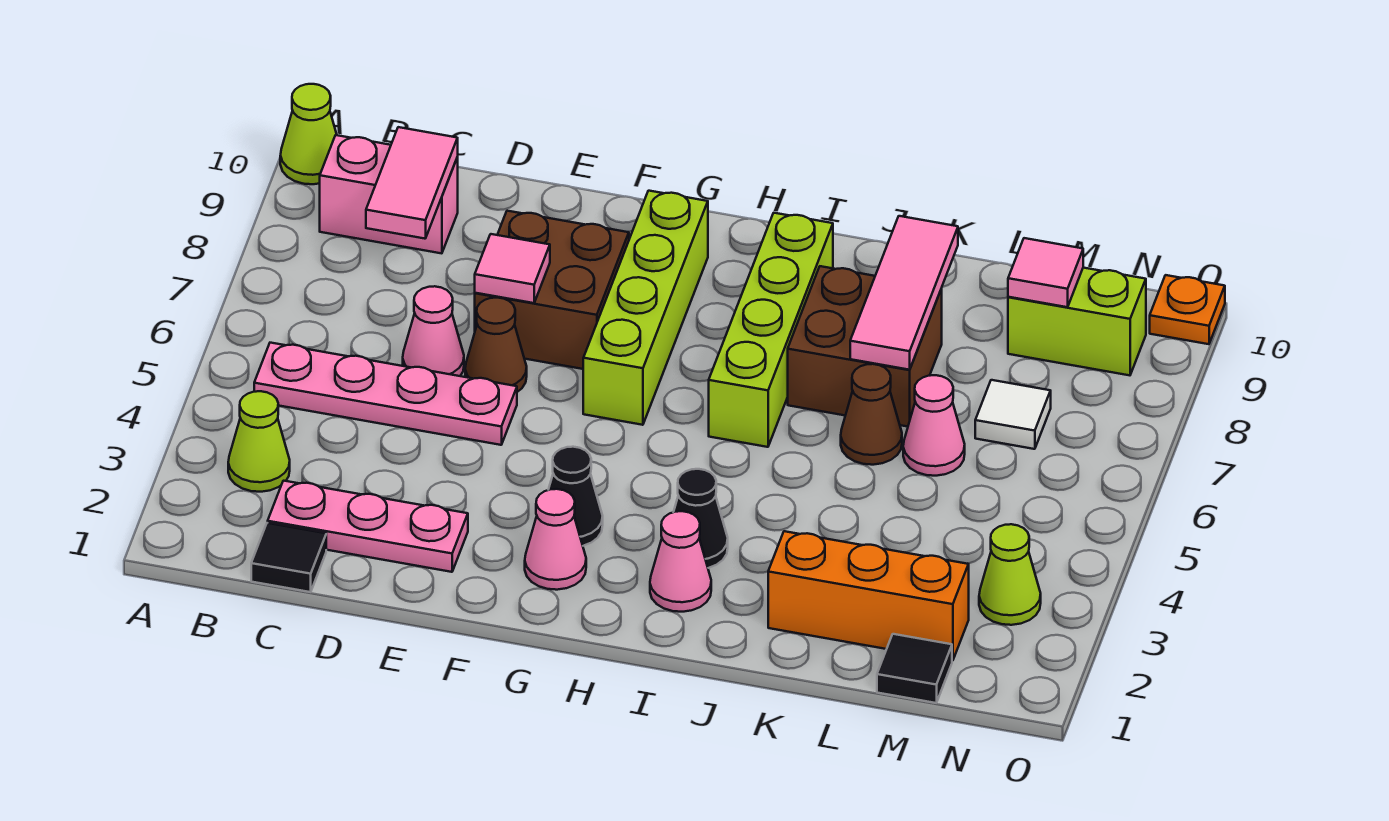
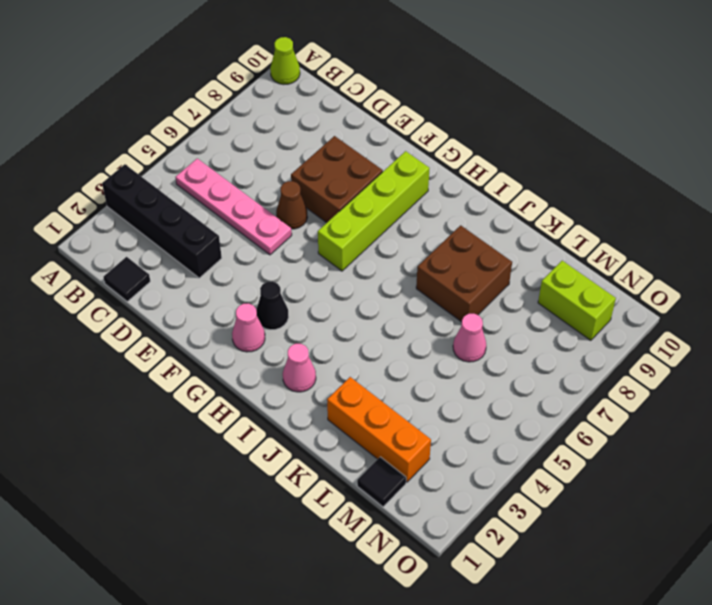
black brick A3:D3 level 1 -> lime cone B3 level 1
none -> pink brick B9:C9 level 1
none -> pink plate C2:E2 level 1
none -> pink cone D6 level 1

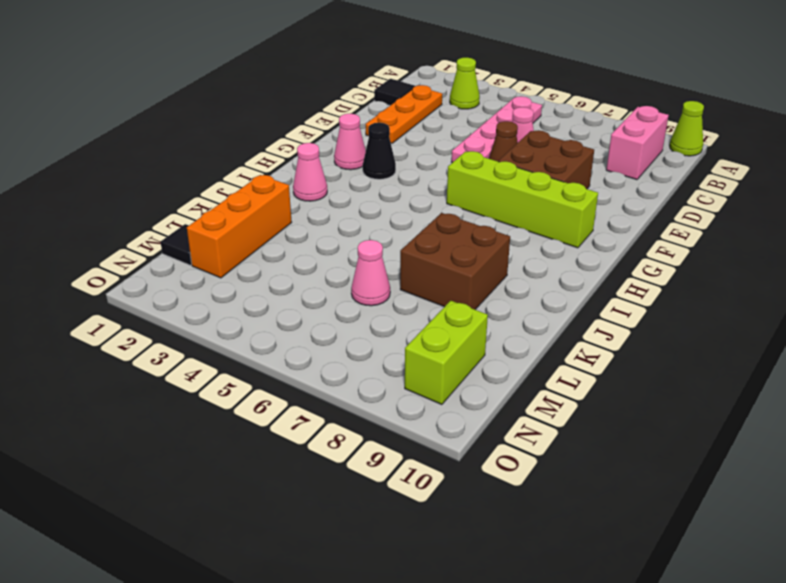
orange plate C2:E2 level 1 -> pink plate C2:E2 level 1
none -> black cone I3 level 1
none -> lime brick I6:I9 level 1
none -> brown cone K6 level 1

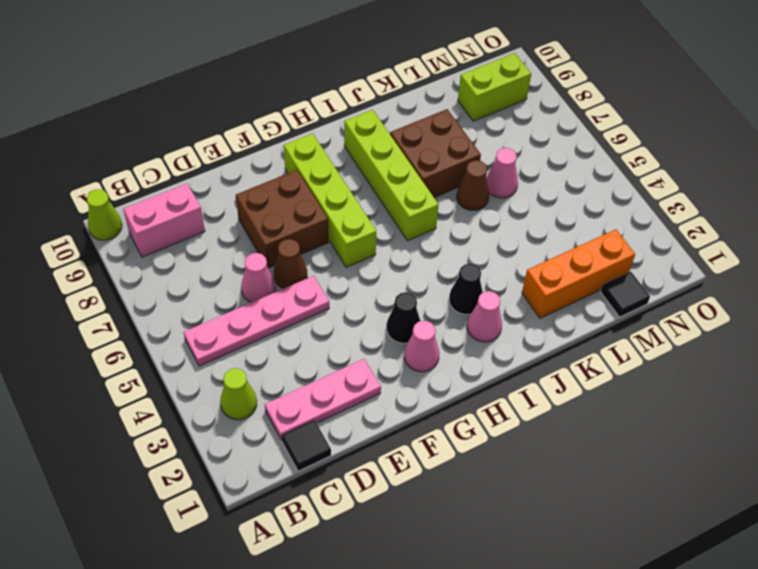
none -> white tile M7 level 1
none -> lime cone N3 level 1
none -> orange plate O10 level 1

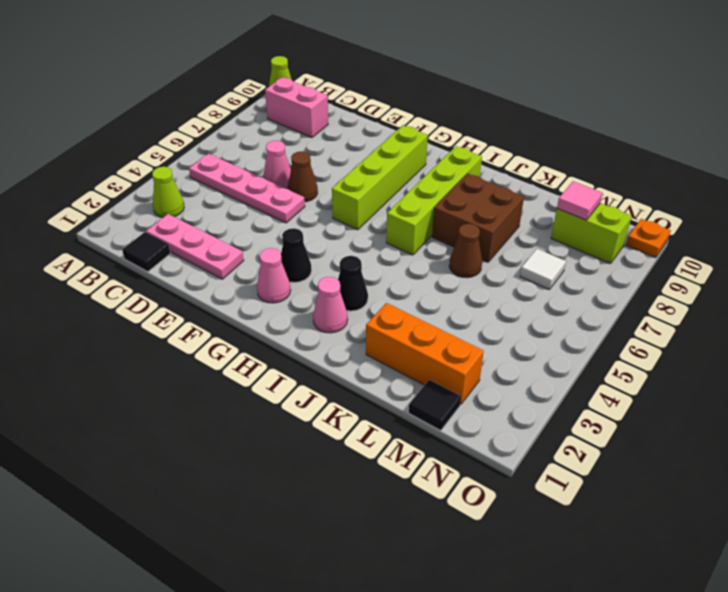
none -> brown brick E7:F8 level 1
none -> pink cone L6 level 1
none -> lime cone N3 level 1

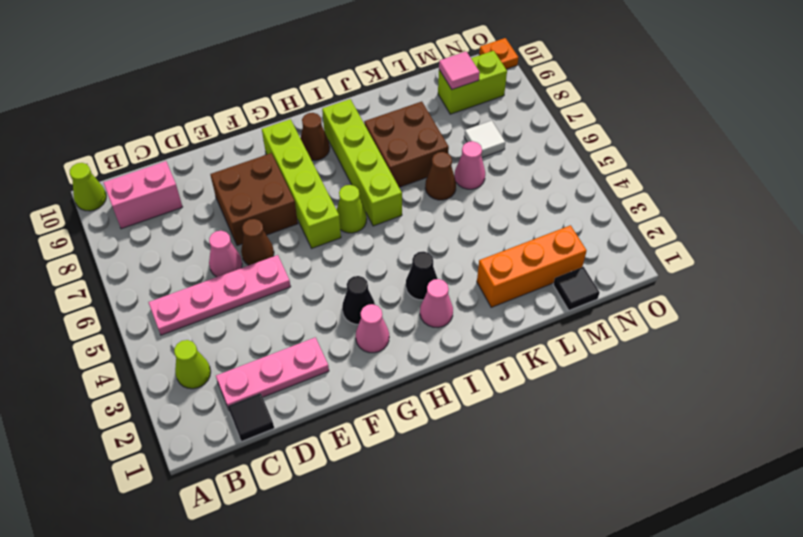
lime cone H6 level 1 -> lime cone N3 level 1
brown cone H9 level 1 -> none
none -> pink tile C8:C9 level 2
none -> pink tile E7 level 2
none -> pink tile K7:K9 level 2

